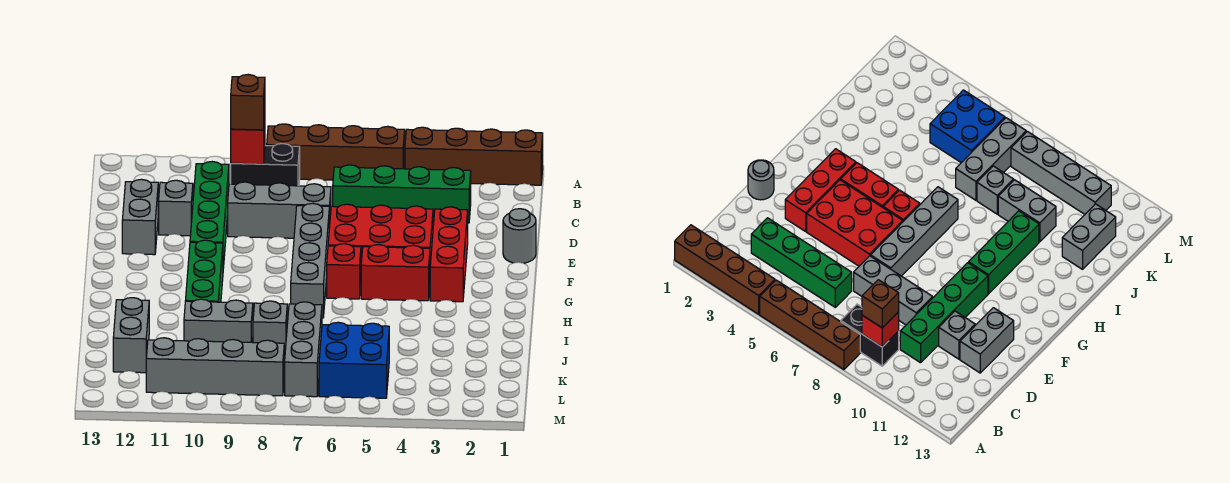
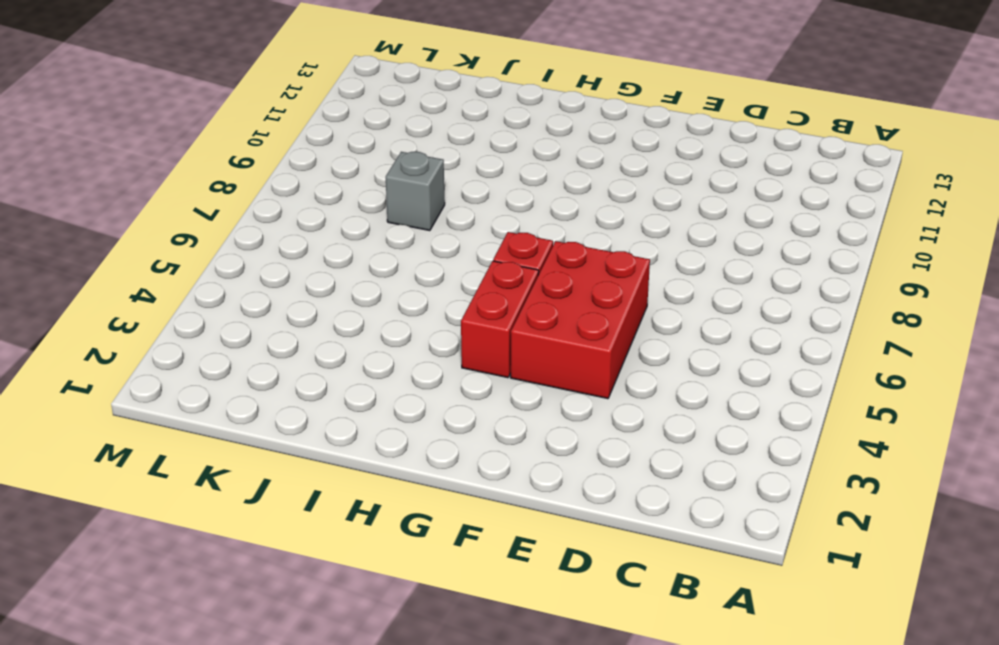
none -> brown brick A1:A4 level 1
none -> brown brick A5:A8 level 1
none -> black brick B8:B9 level 1

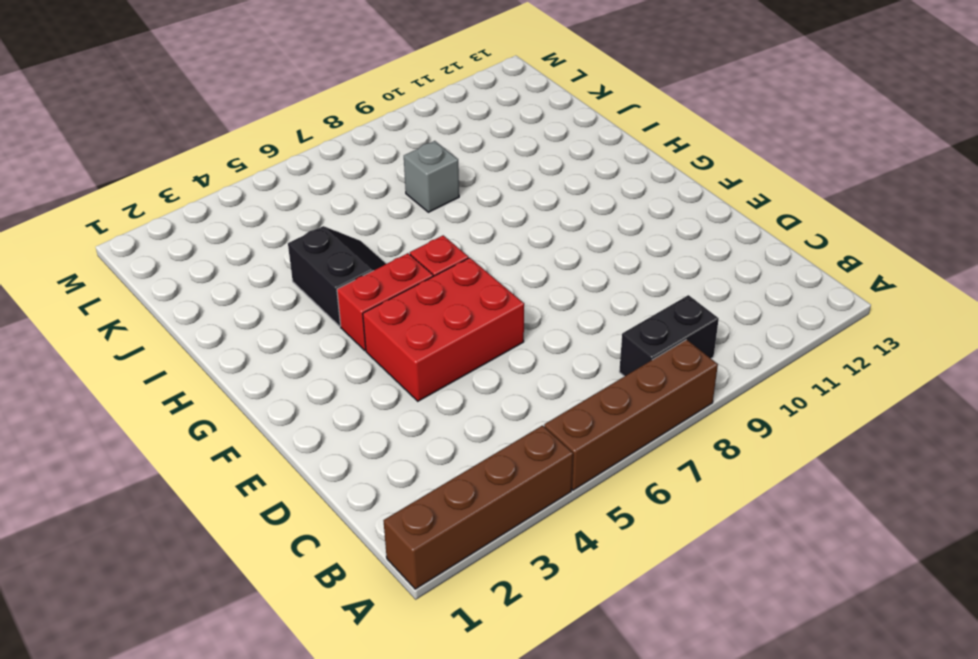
black slope H4:I5 level 1 top 4 -> none
none -> green brick C3:C6 level 1
none -> green brick C10:F10 level 1
none -> grey brick D7:D9 level 1

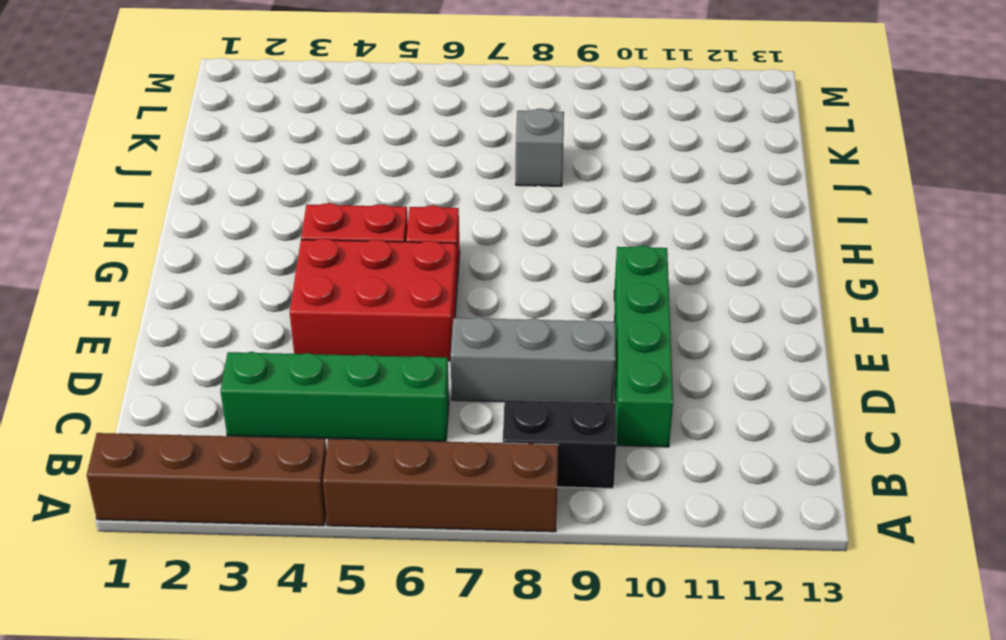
none -> grey brick D11 level 1
none -> grey brick D12:E12 level 1
none -> grey round brick E1 level 1

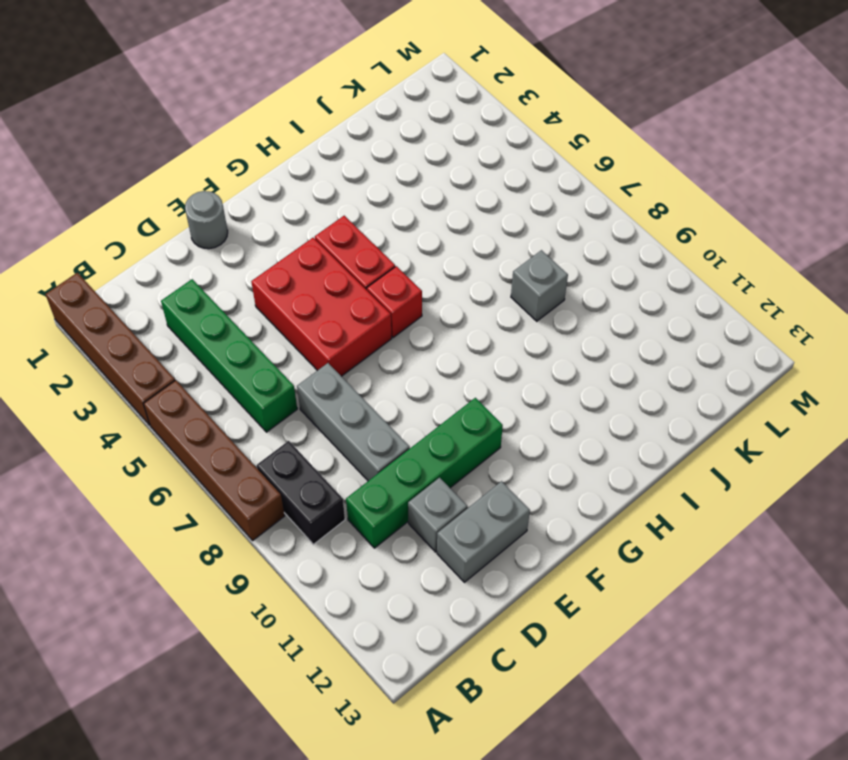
none -> red brick E3:G3 level 1
none -> grey brick E7:H7 level 1
none -> green brick G10:I10 level 1

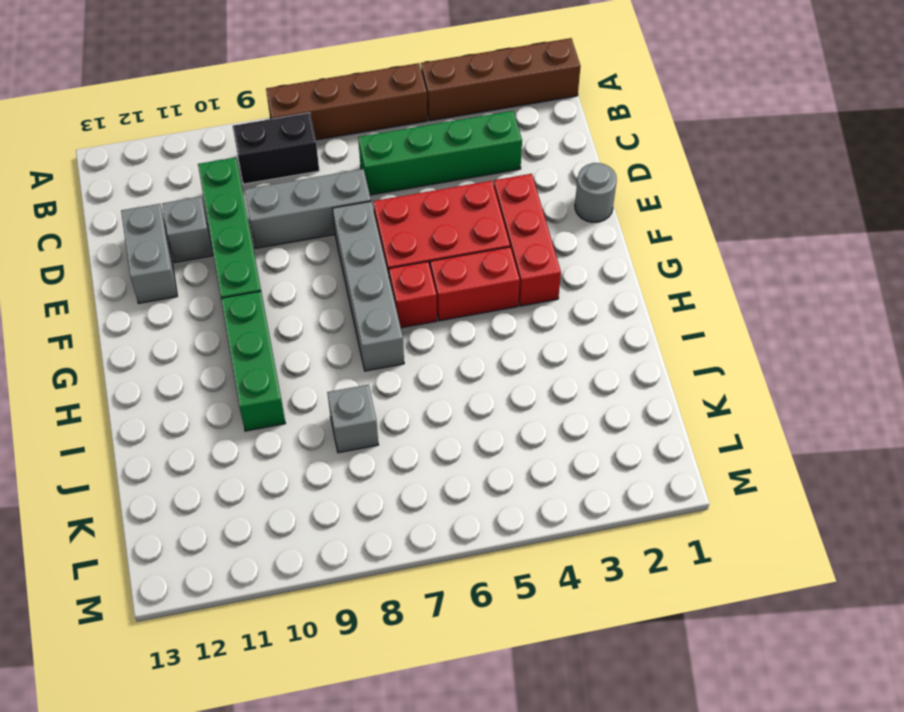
none -> grey brick J7:L7 level 1
none -> grey brick J9:J10 level 1
none -> grey brick J12:K12 level 1

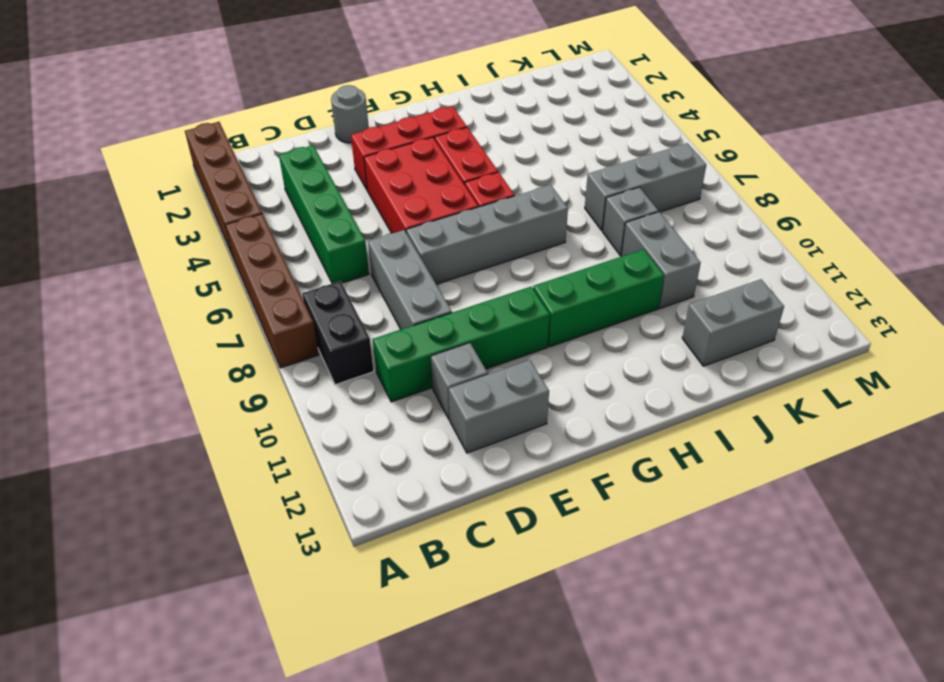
none -> blue brick K5:L6 level 1
none -> grey brick L8:L11 level 1
none -> red brick B9 level 2

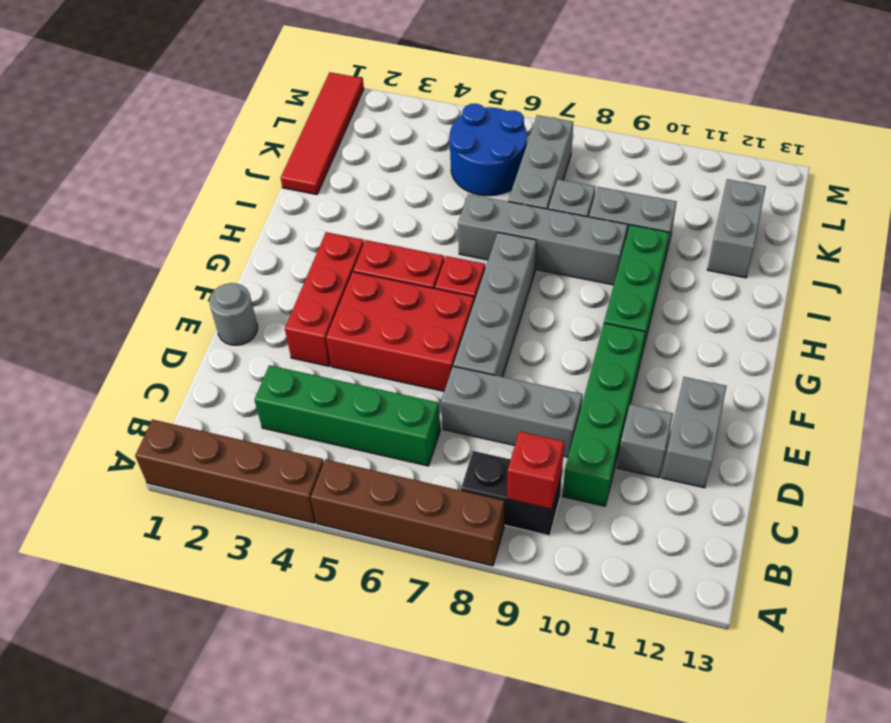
grey brick I6:I9 level 1 -> grey brick L8:L11 level 1
red tile J1:M1 level 1 -> none
blue round brick K5:L6 level 1 -> blue brick K5:L6 level 1
none -> brown brick B9 level 3

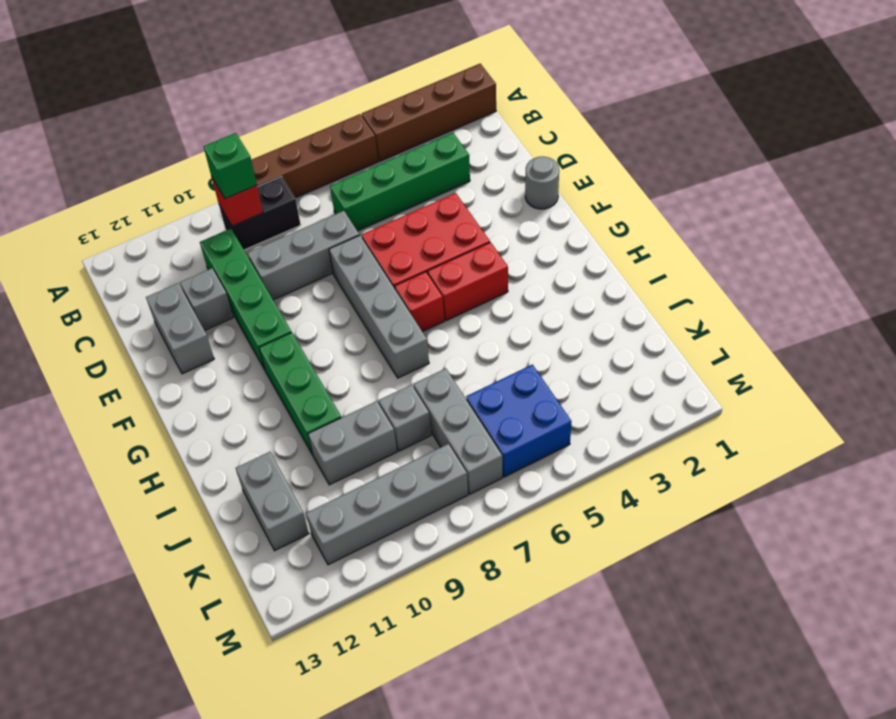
green brick B9 level 3 -> brown brick B9 level 3
none -> red brick E3:G3 level 1

